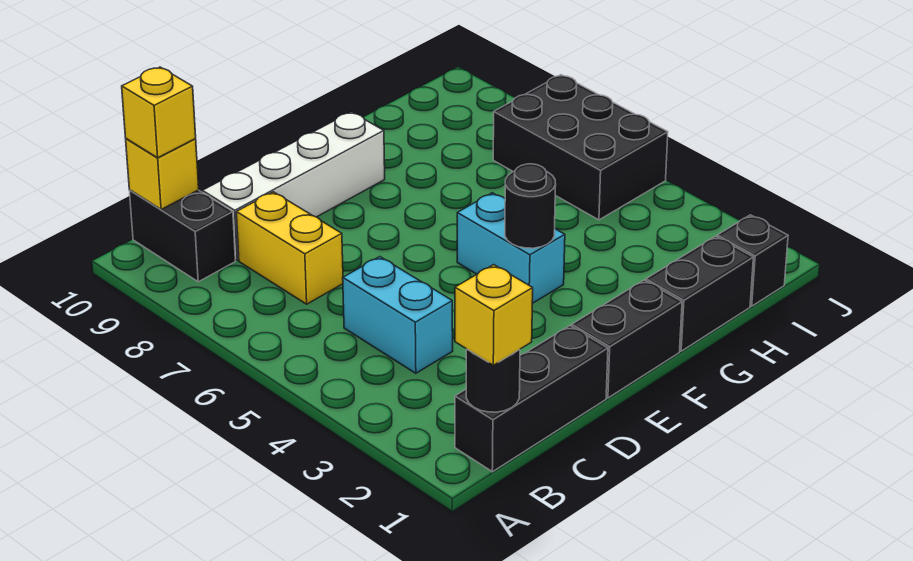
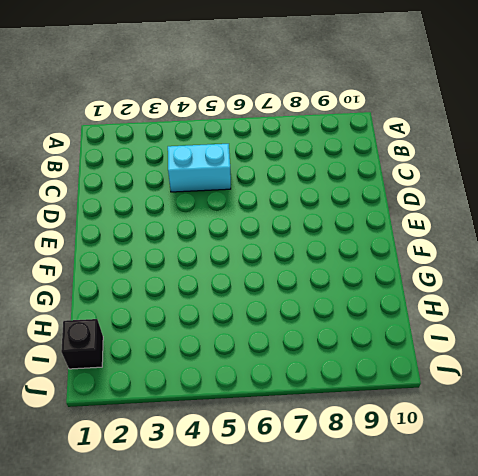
none -> black brick B1:D1 level 1
none -> black brick B9:B10 level 1
none -> yellow brick C7:C8 level 1

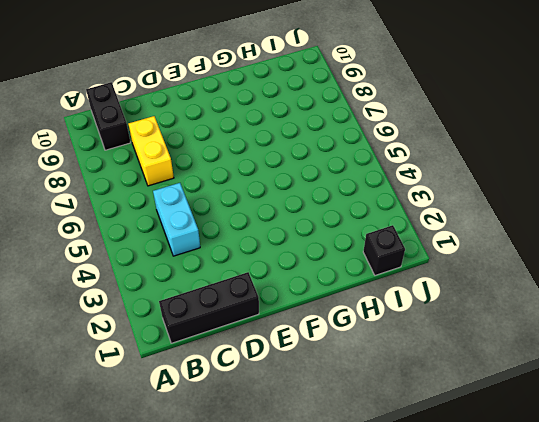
none -> white brick C9:F9 level 1
none -> black brick E1:F1 level 1
none -> cyan brick F4:F5 level 1

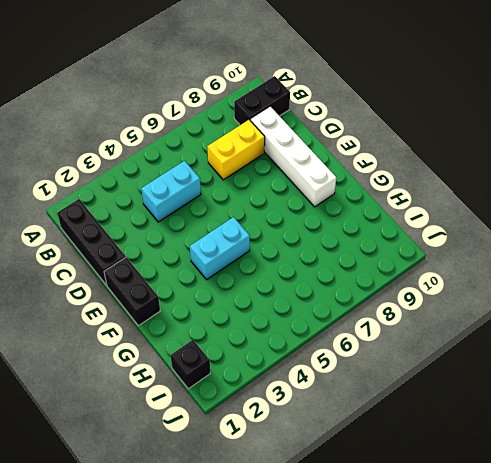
none -> black brick G1:H1 level 1
none -> black brick I5:J7 level 1
none -> black round brick B1 level 2

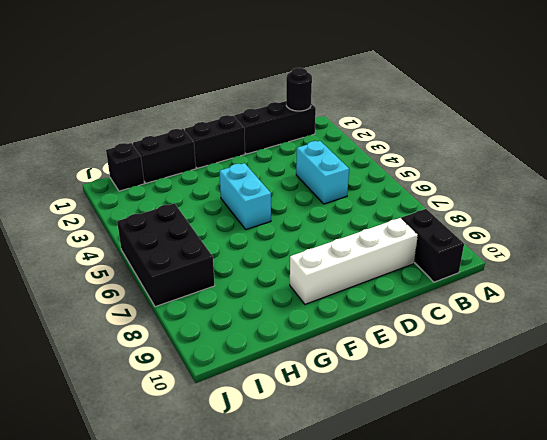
none -> yellow brick C7:C8 level 1
none -> yellow brick B10 level 2
none -> black round brick F4 level 2

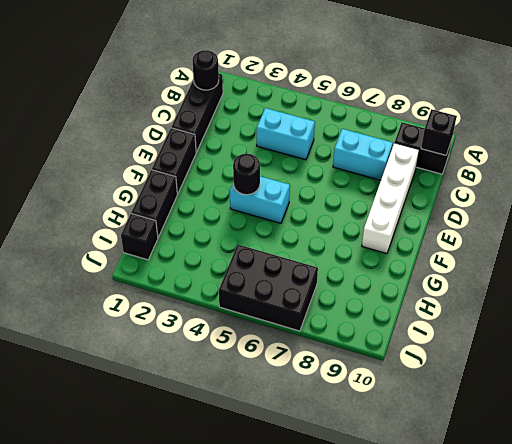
black brick B10 level 2 -> yellow brick B10 level 2
cyan brick C7:C8 level 1 -> yellow brick C7:C8 level 1
none -> yellow brick B1 level 3
none -> yellow brick B10 level 3

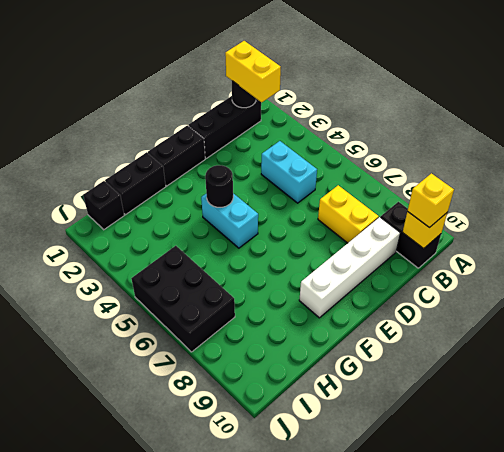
yellow brick B1:B2 level 3 -> yellow brick B1 level 3

